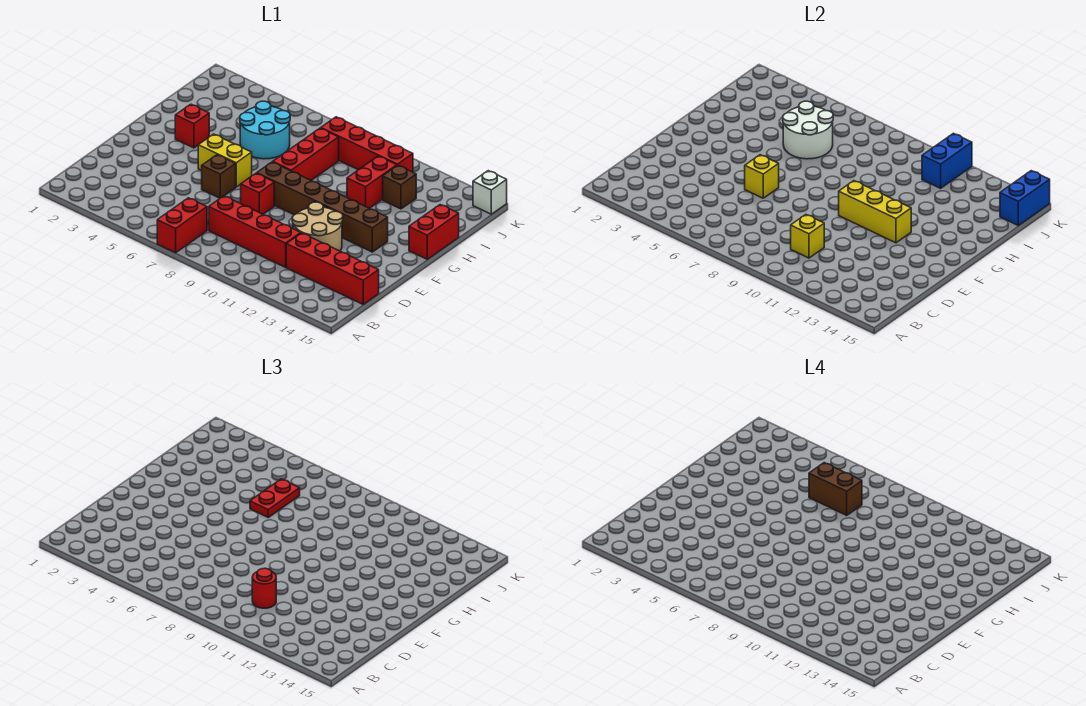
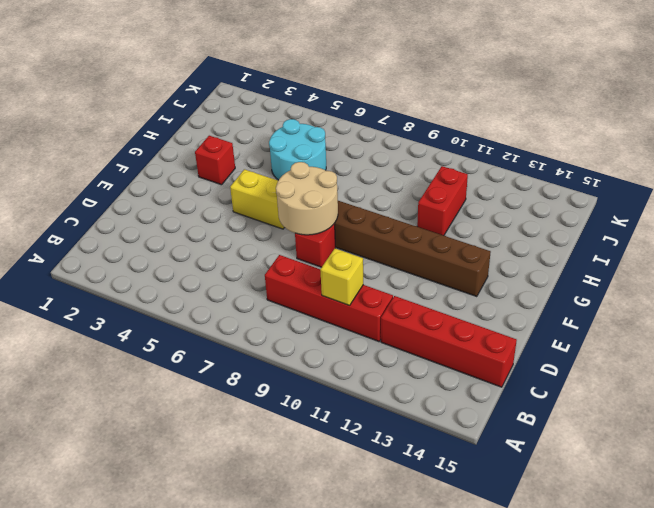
tan round brick E7:F8 level 2 -> tan round brick D11:E12 level 1
none -> red brick A7:B7 level 1
none -> brown brick E6 level 1
none -> red brick G8:I8 level 1

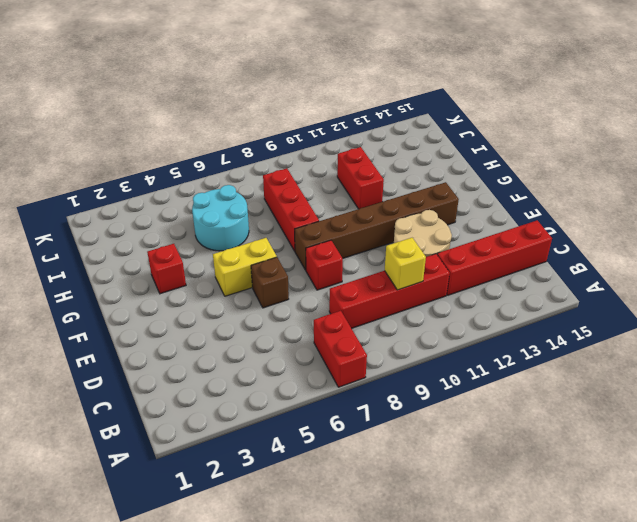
none -> red brick G15:H15 level 1
none -> brown brick I12 level 1
none -> red brick J8:J11 level 1

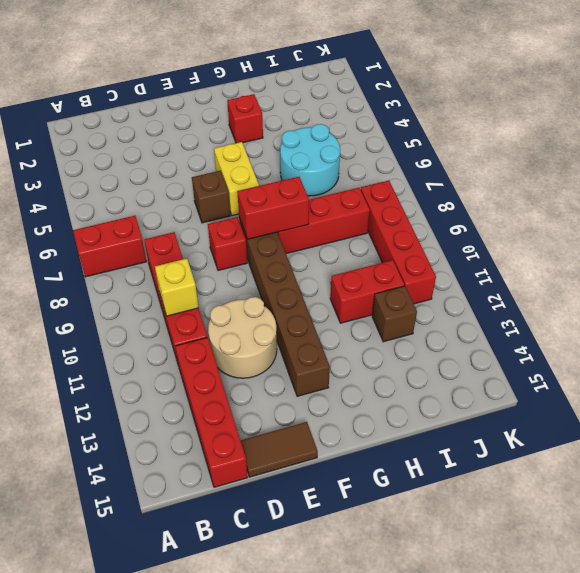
brown tile D15:E15 level 1 -> none
red brick F8:G8 level 2 -> red brick G15:H15 level 1
none -> white brick K15 level 1
none -> yellow brick E6 level 2
none -> yellow brick F10:F12 level 2

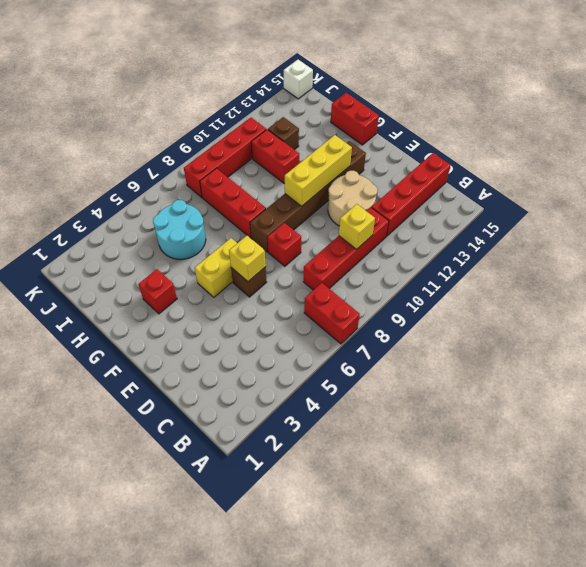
none -> white round brick H5:I6 level 2
none -> blue brick J11:K11 level 2
none -> blue brick J15:K15 level 2

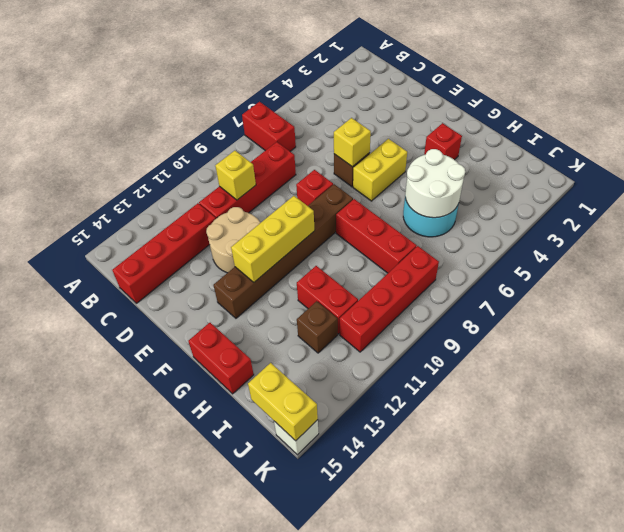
yellow brick J15:K15 level 2 -> blue brick J15:K15 level 2
none -> blue brick J11:K11 level 2
none -> red round brick C10 level 3
none -> red plate H6:I6 level 3

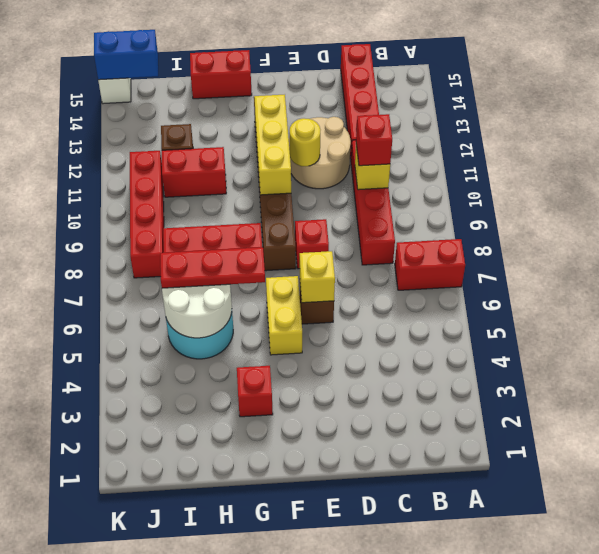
red brick C10 level 3 -> red round brick C10 level 3
yellow round brick E11 level 2 -> none
red plate G6:I6 level 3 -> red plate H6:I6 level 3
none -> blue brick J11:K11 level 2
none -> brown brick I6:I7 level 4

